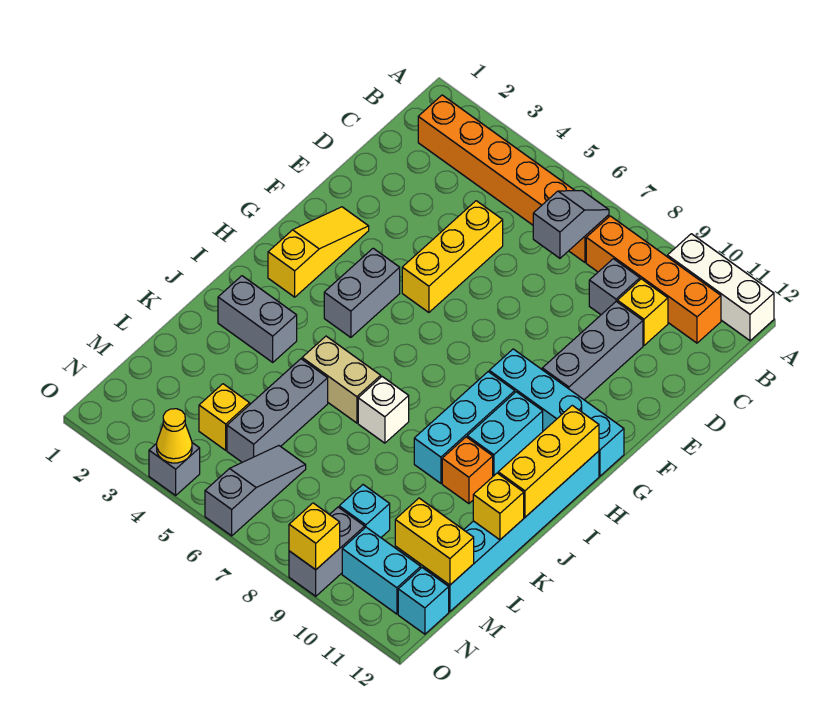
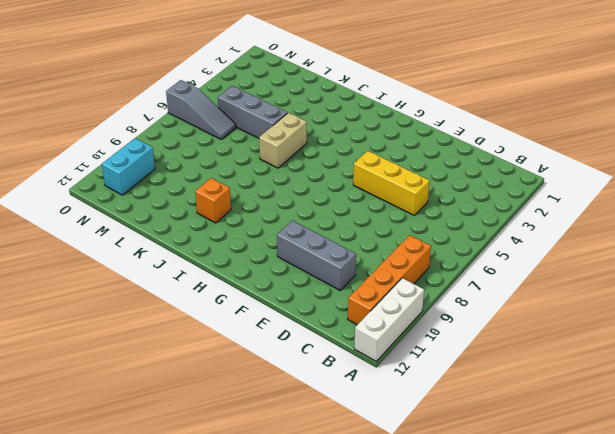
none -> orange brick B2:B7 level 1
none -> grey brick C9 level 1
none -> yellow brick C10 level 1
none -> yellow slope F2:H2 level 1 top H

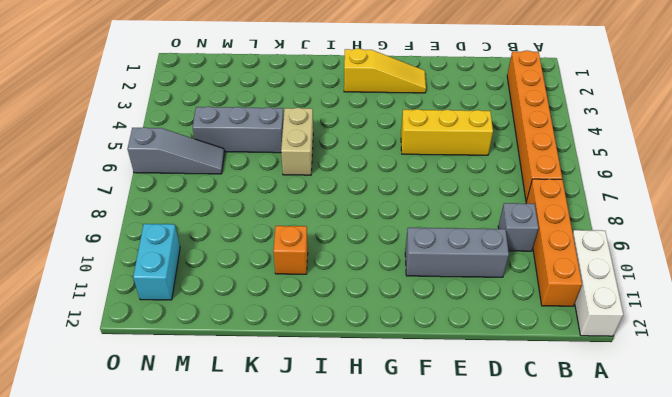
none -> yellow brick C10 level 1
none -> grey brick G4:H4 level 1
none -> cyan brick G9:G12 level 1
none -> cyan brick H9:J9 level 1

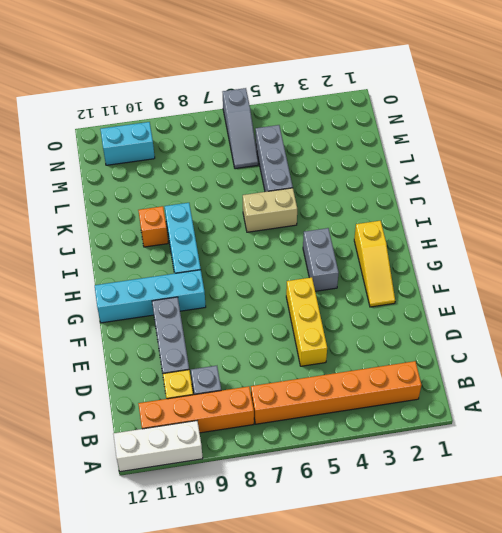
none -> cyan brick H10:I10 level 1
none -> cyan brick H12:M12 level 1
none -> grey brick J2:J3 level 1
none -> white brick J7 level 1

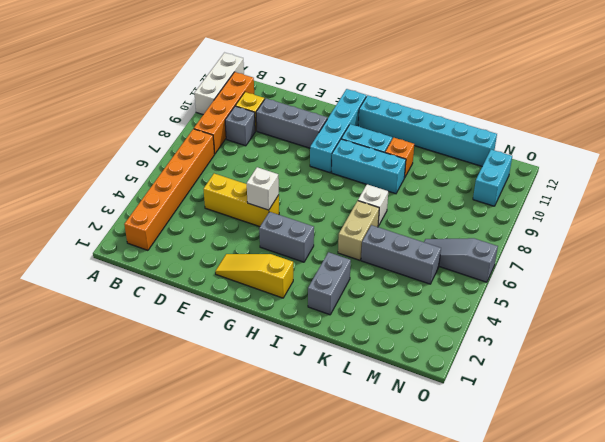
white brick F5 level 2 -> none
none -> yellow brick M4 level 1
none -> cyan brick M9 level 1
none -> grey brick N9:O9 level 1
none -> cyan brick N12 level 1

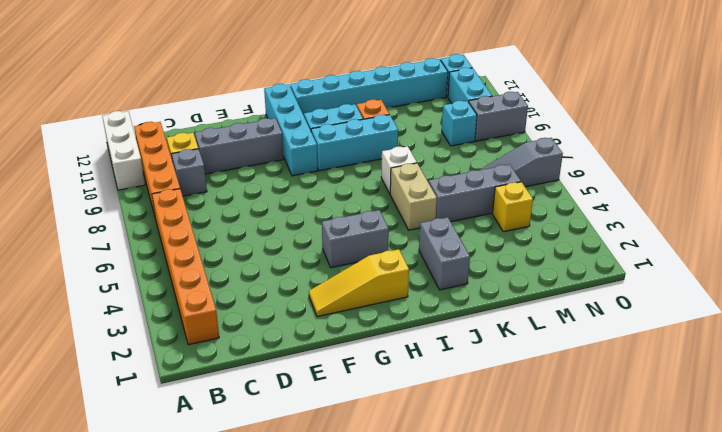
none -> yellow brick D5:F5 level 1
none -> grey brick O4 level 1
none -> grey slope B7:C7 level 2 top C
none -> yellow brick H12:J12 level 2

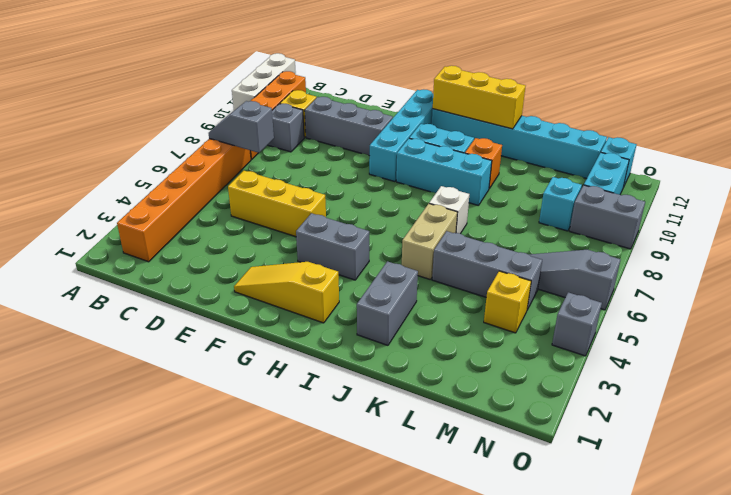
none -> yellow brick K12 level 2
none -> yellow brick M11:M12 level 2
none -> yellow cone O4 level 2
none -> yellow brick O9 level 2

